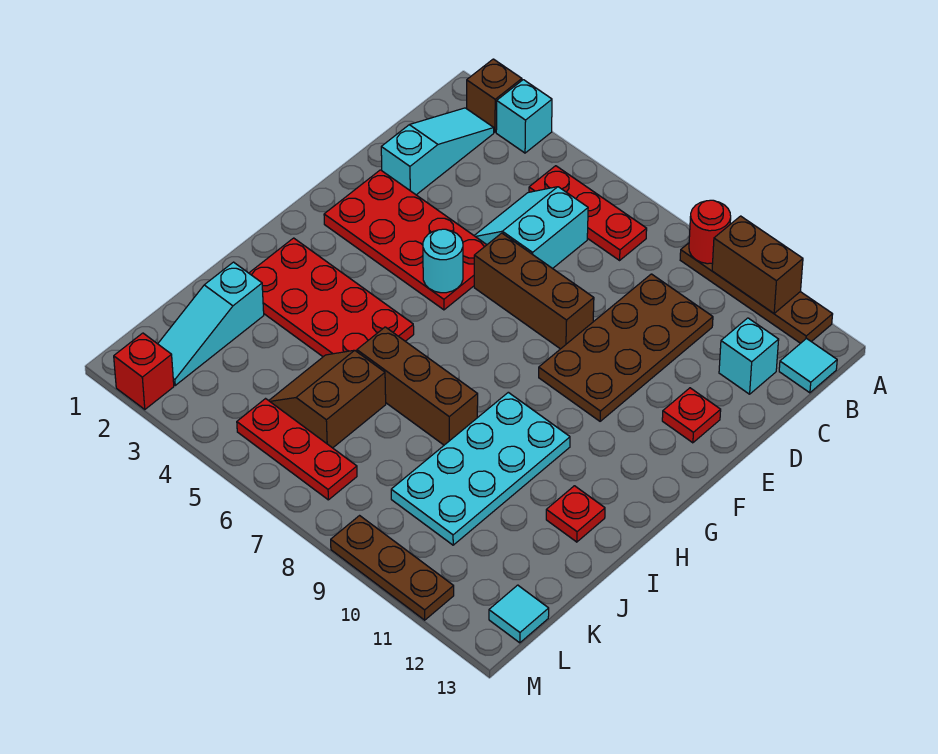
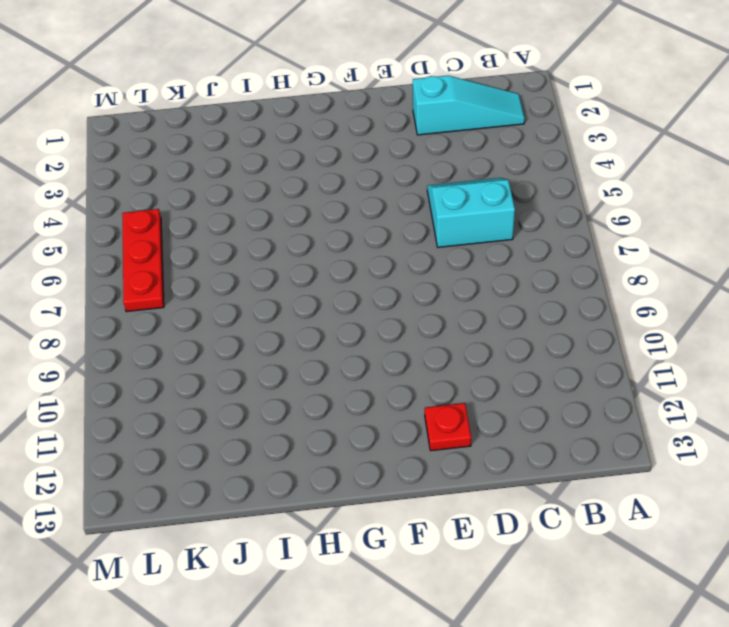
none -> brown brick A2 level 1
none -> cyan brick A3 level 1
none -> brown plate A9:A12 level 1

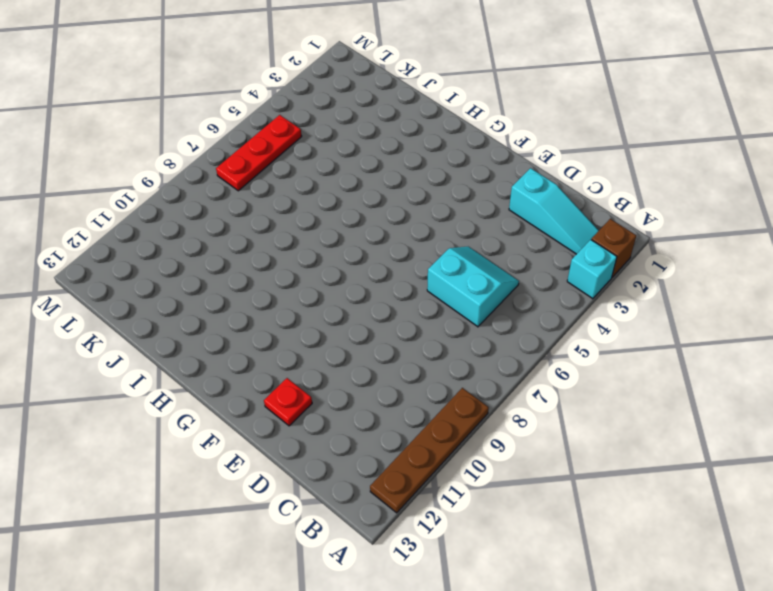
none -> red plate B5:B7 level 1
none -> cyan tile B13 level 1
none -> brown plate C9:F10 level 1

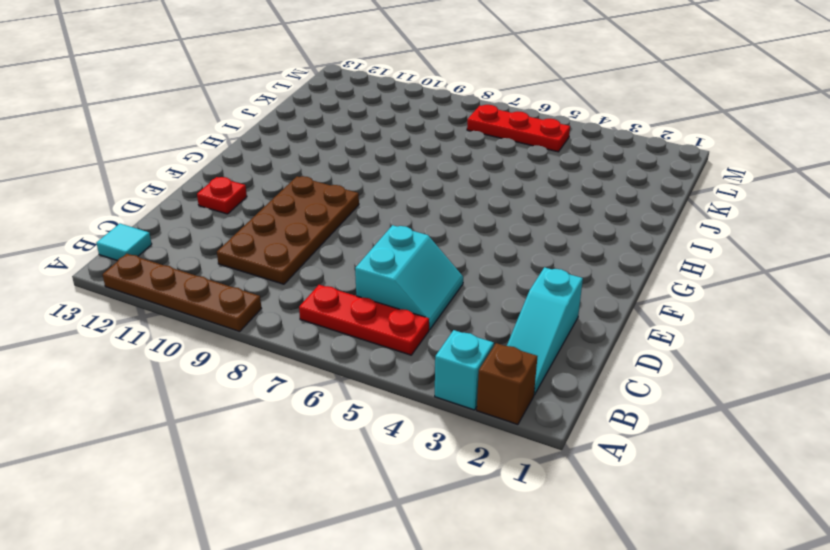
none -> cyan brick C12 level 1
none -> red plate E2:F5 level 1
none -> brown brick E6:E8 level 1

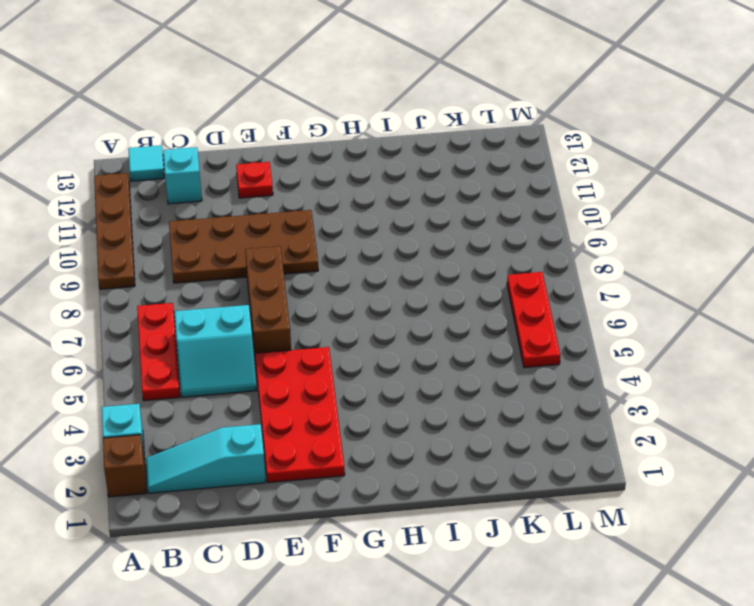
none -> red plate H2:I5 level 1
none -> cyan plate H9:K10 level 1
none -> brown brick I6:I8 level 1

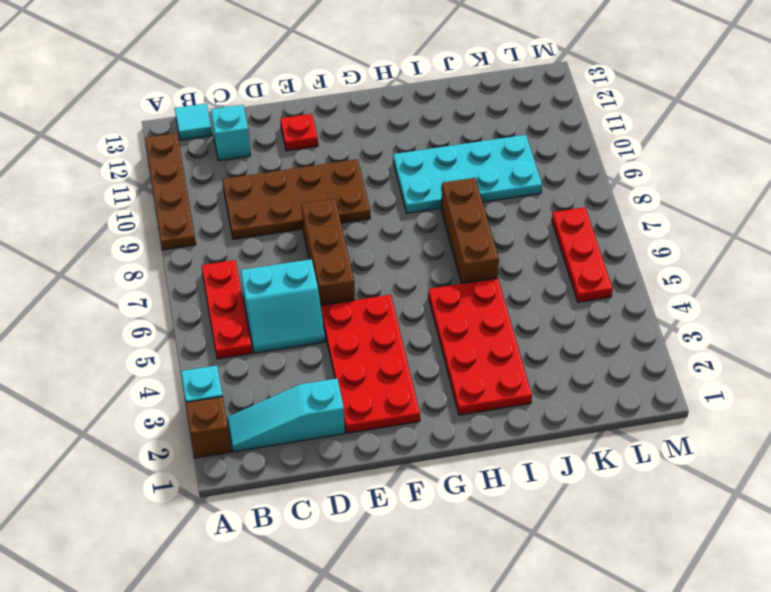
none -> red plate I12 level 1
none -> cyan slope J2:L2 level 1 top J
none -> brown slope J5:K6 level 1 top 6

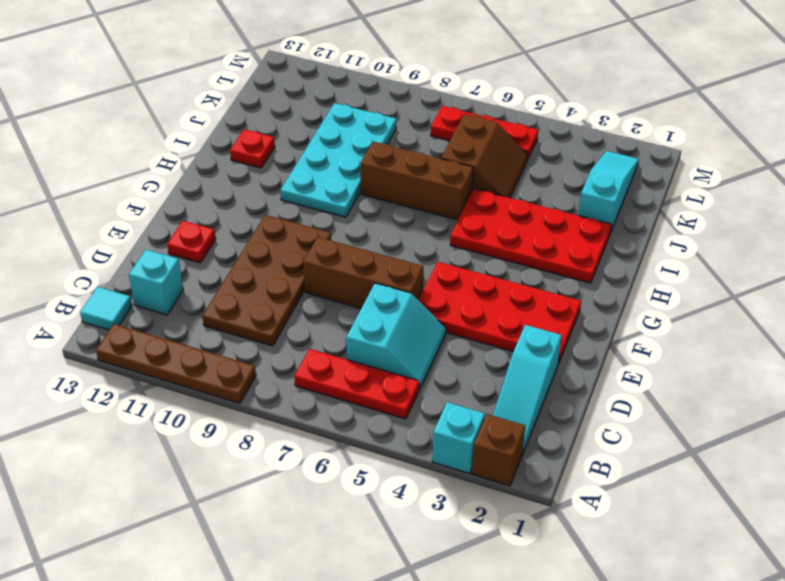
none -> cyan tile L13 level 1
none -> red brick M2 level 1
none -> brown plate M9:M11 level 1

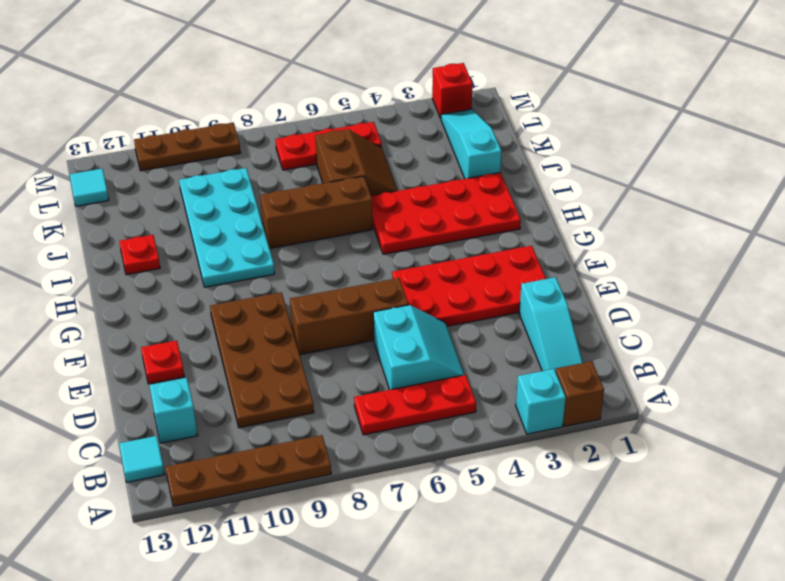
none -> red round brick A9 level 2
none -> brown brick A10:A11 level 2
none -> cyan round brick F5 level 2

